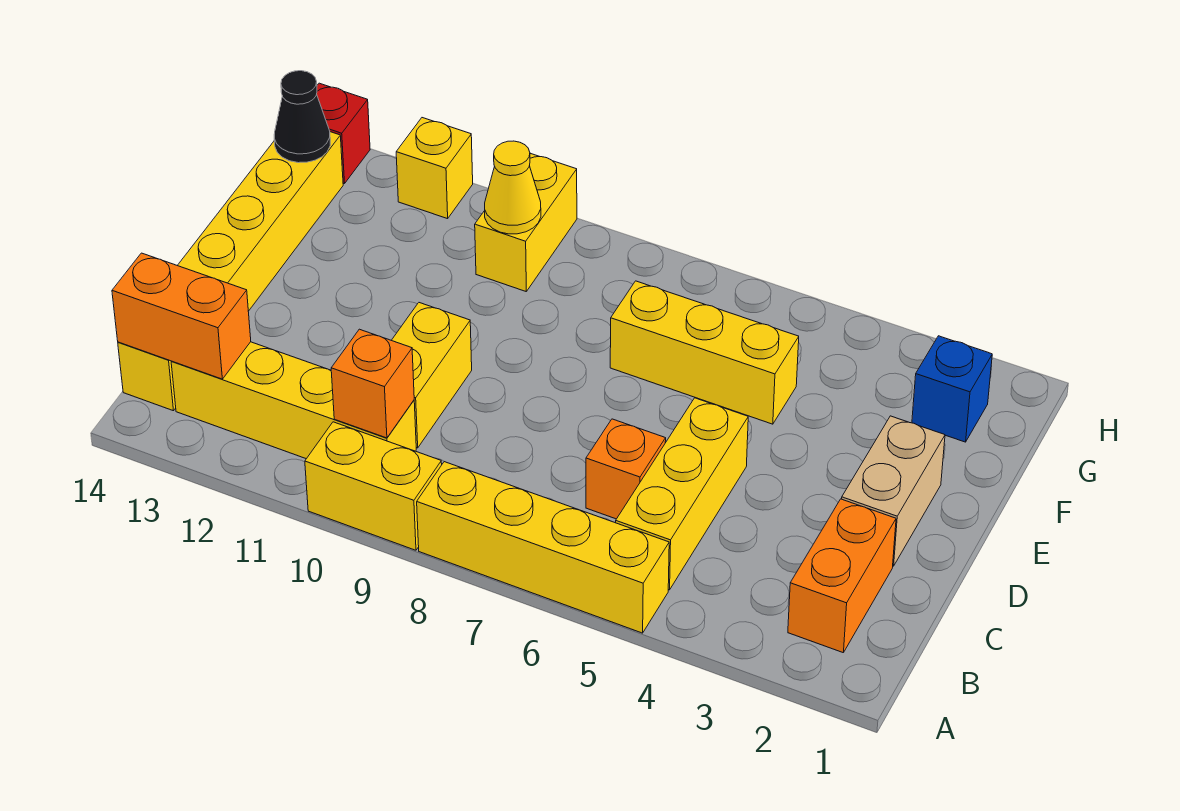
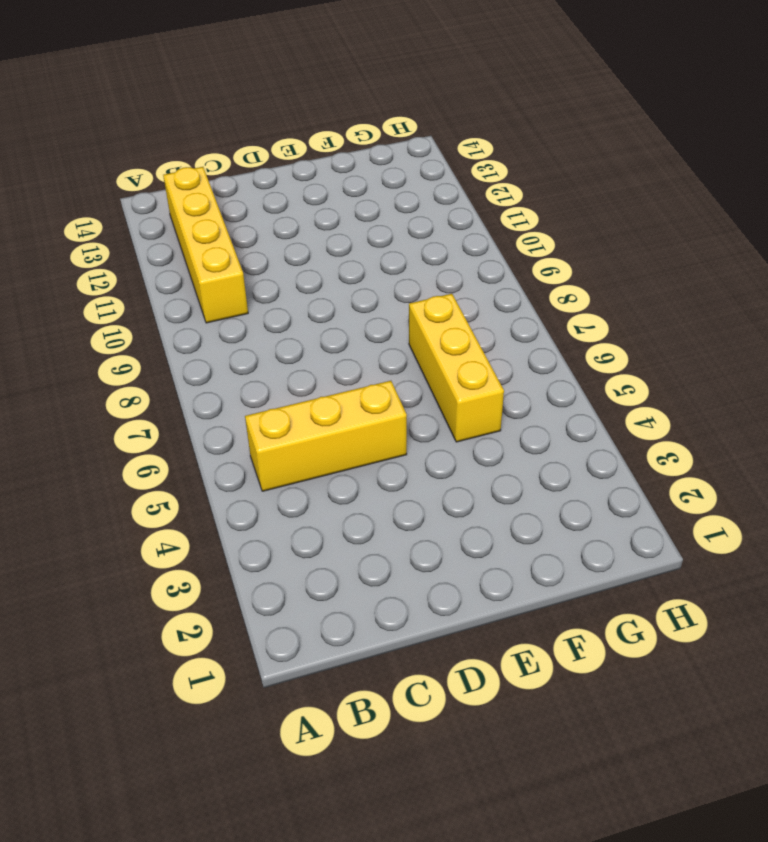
none -> yellow brick A5:A8 level 1
none -> yellow brick A9:A10 level 1
none -> orange brick B2:C2 level 1

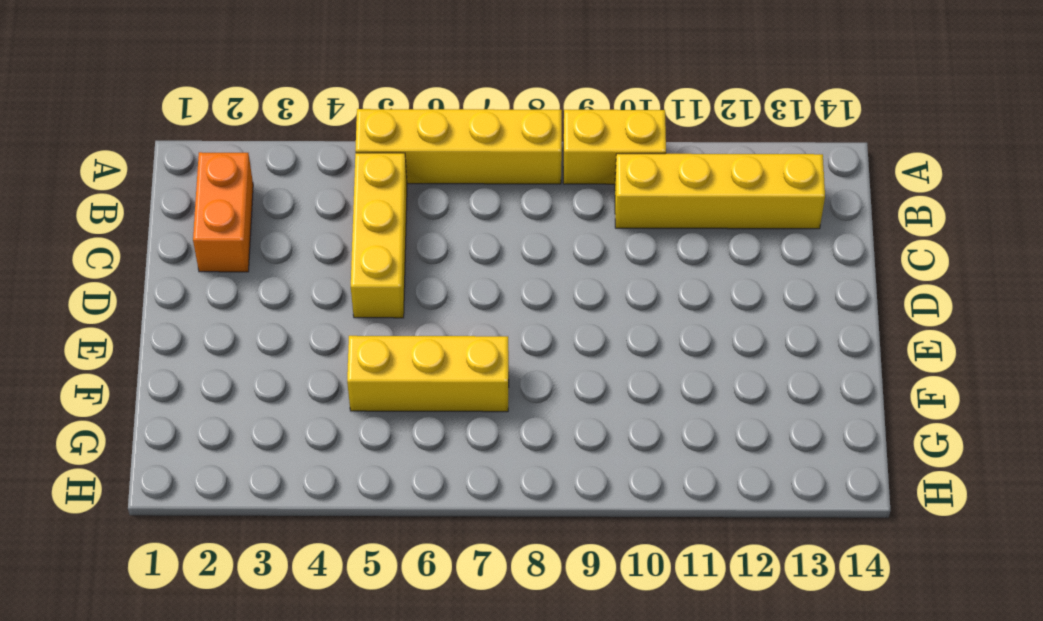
none -> yellow brick B14:G14 level 1
none -> orange brick C6 level 1
none -> yellow brick C10:D10 level 1

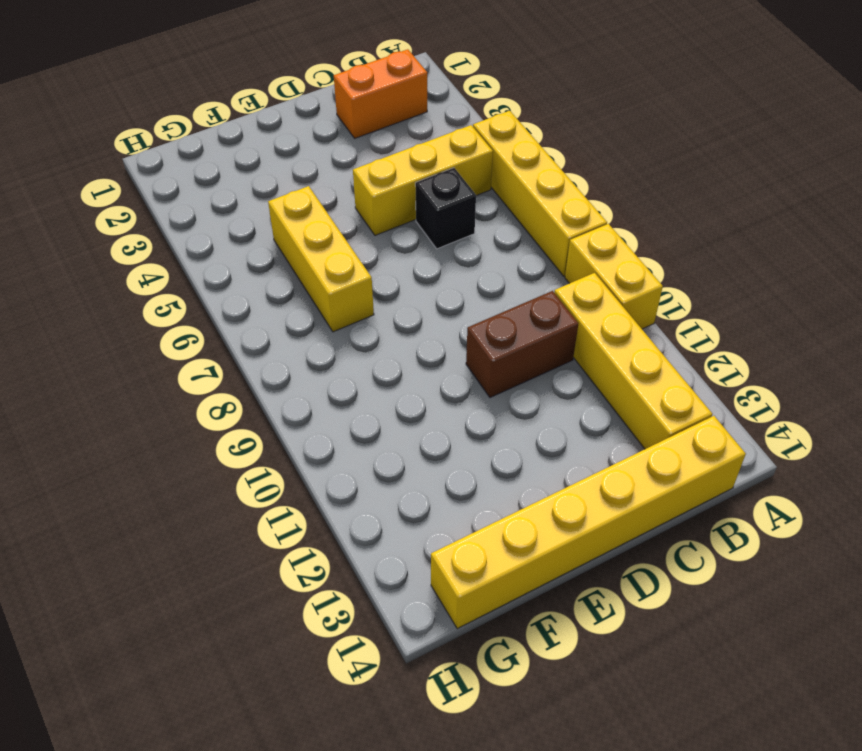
black brick C6 level 1 -> orange brick C6 level 1
brown brick C10:D10 level 1 -> yellow brick C10:D10 level 1
none -> tan brick D2:E2 level 1
none -> blue brick G2 level 1
none -> yellow brick G10:H10 level 1

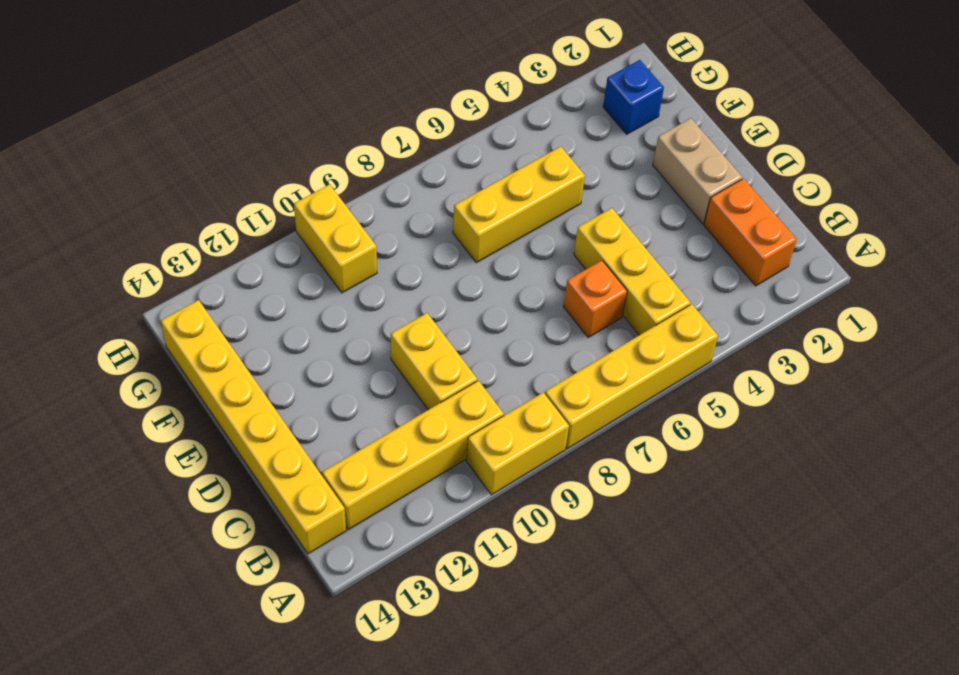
none -> yellow brick H12 level 1
none -> red brick H14 level 1
none -> orange brick B10 level 2

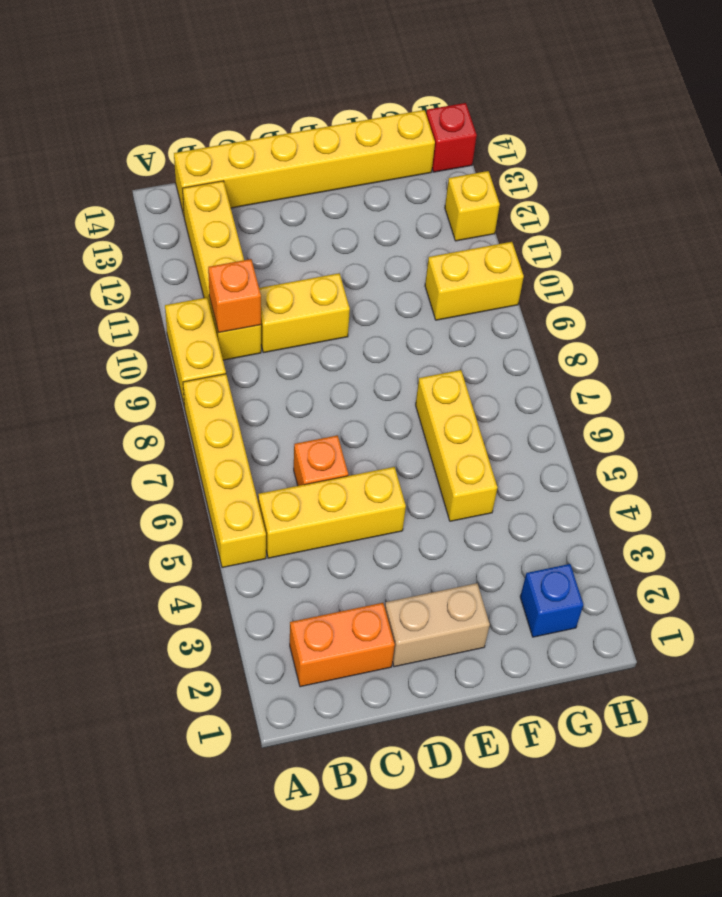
none -> orange brick B13:B14 level 2
none -> yellow cone G10 level 2
none -> black cone G14 level 2

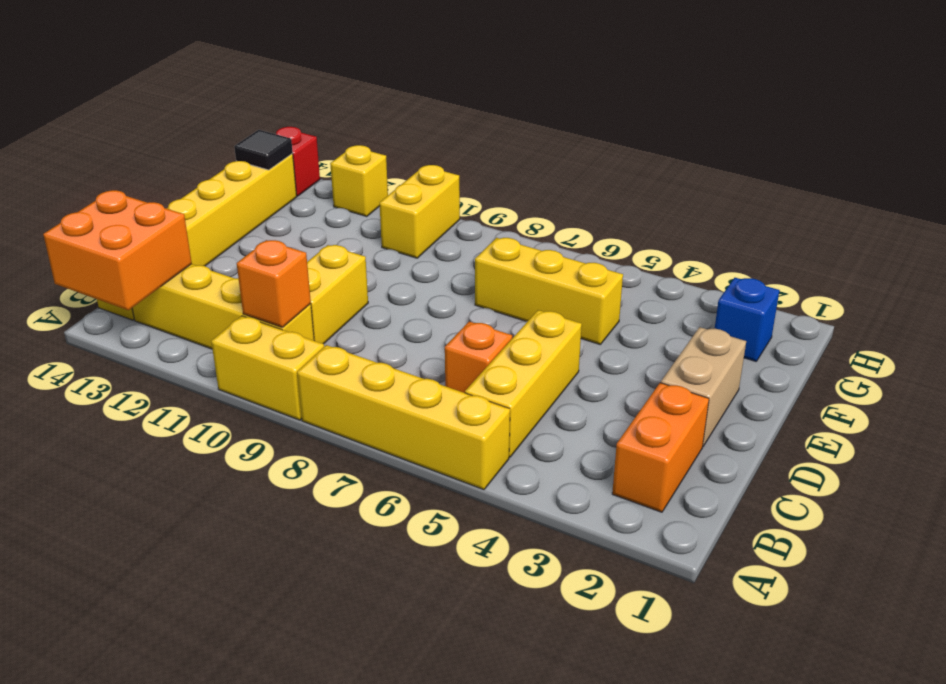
orange brick A13:B14 level 2 -> orange brick B13:B14 level 2
black tile G14 level 2 -> black cone G14 level 2
none -> yellow cone G10 level 2

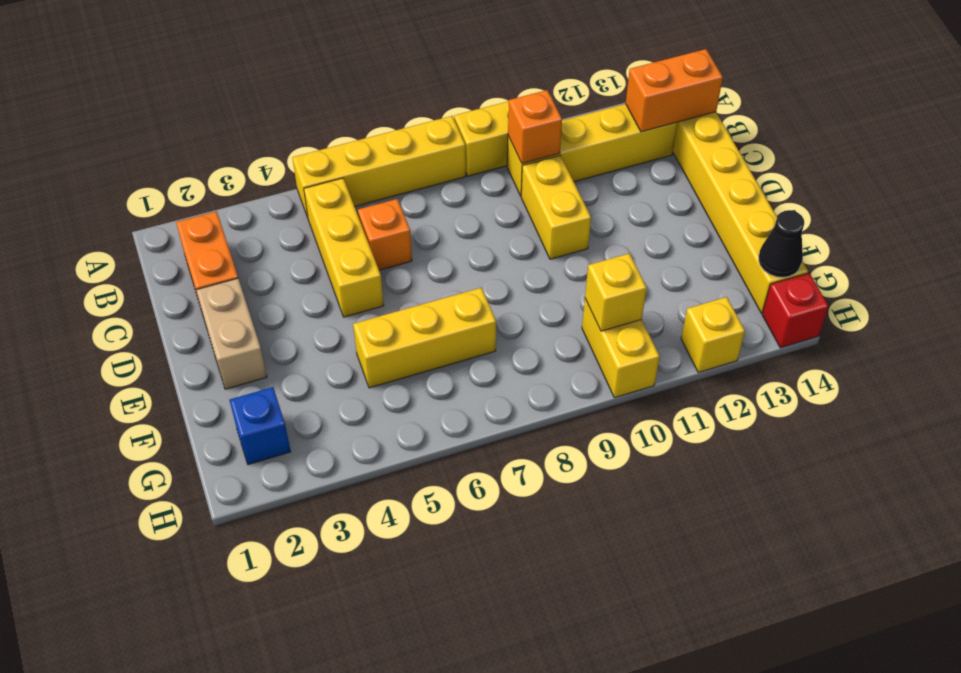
yellow brick G10 level 2 -> yellow cone G10 level 2

